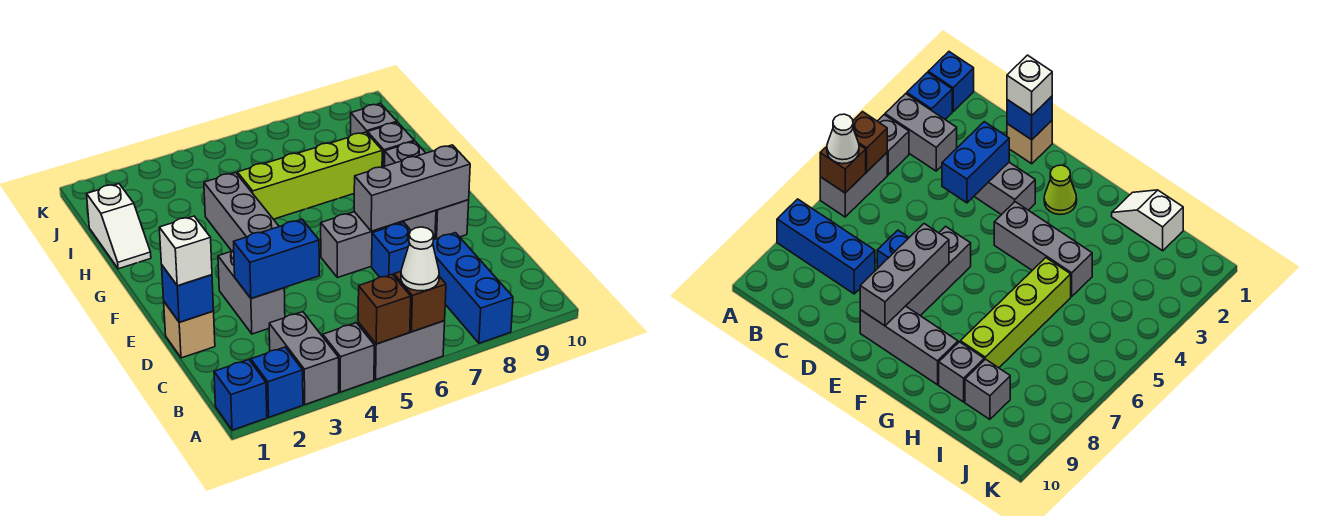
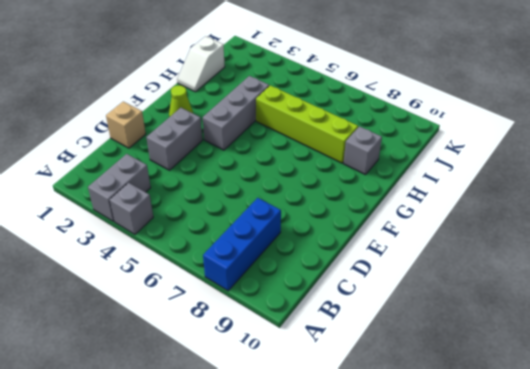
none -> blue brick A1 level 1
none -> blue brick A2 level 1
none -> grey brick A5:A6 level 1

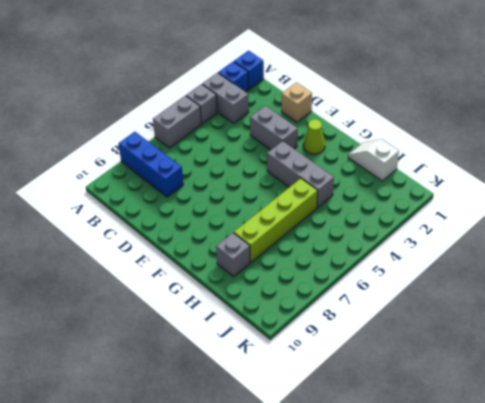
none -> blue brick D7 level 1
none -> grey brick E6:E8 level 1
none -> grey brick E9:G9 level 1

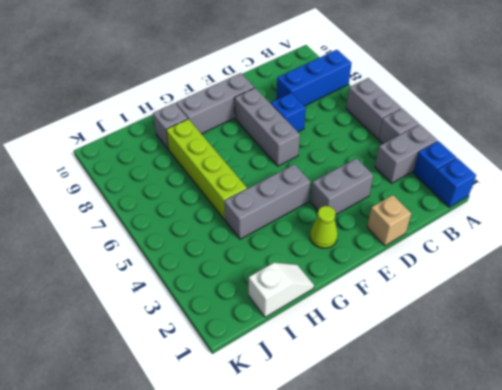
none -> grey brick I9 level 1
none -> brown brick A5 level 2
none -> brown brick A6 level 2

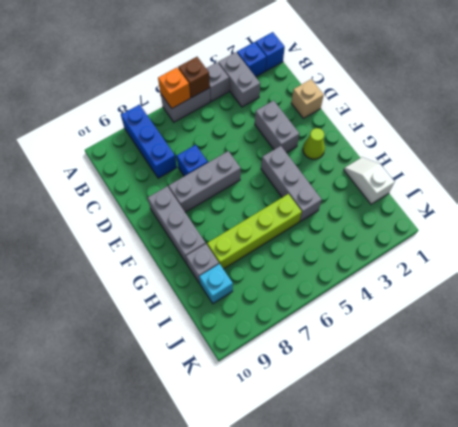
orange brick A6 level 2 -> brown brick A6 level 2
cyan brick I9 level 1 -> grey brick I9 level 1
none -> blue brick D1 level 2
none -> blue brick D3:D4 level 2
none -> grey brick E7:E9 level 2

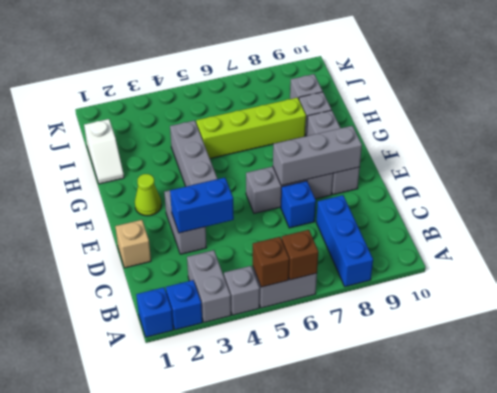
none -> blue brick D1 level 2
none -> white cone A6 level 3
none -> white brick D1 level 3

